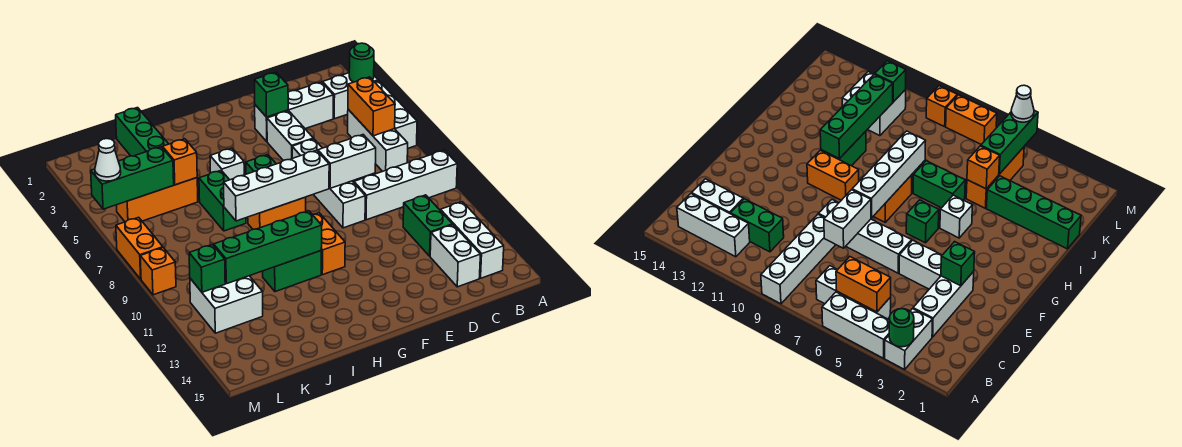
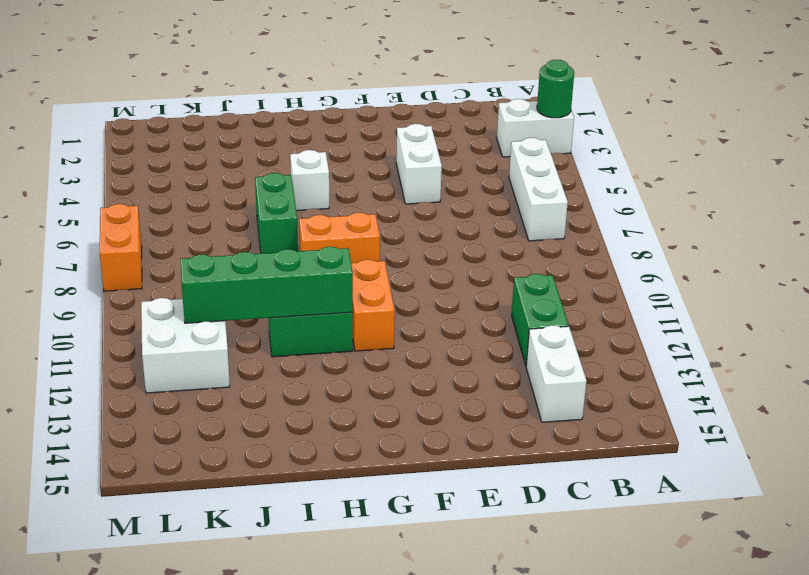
none -> white brick A4:A6 level 1
none -> white brick A9:D9 level 1
none -> white brick B12:B14 level 1
none -> white brick C3:E3 level 1

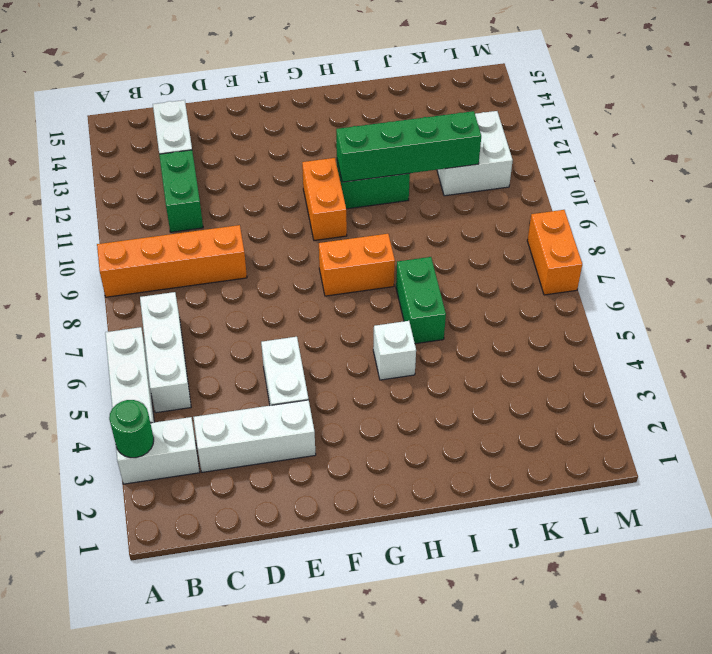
orange brick A9:D9 level 1 -> white brick A9:D9 level 1
none -> white brick B12:B14 level 1
none -> white brick E6:E9 level 1
none -> green brick G6 level 1
none -> green brick J1:J4 level 1

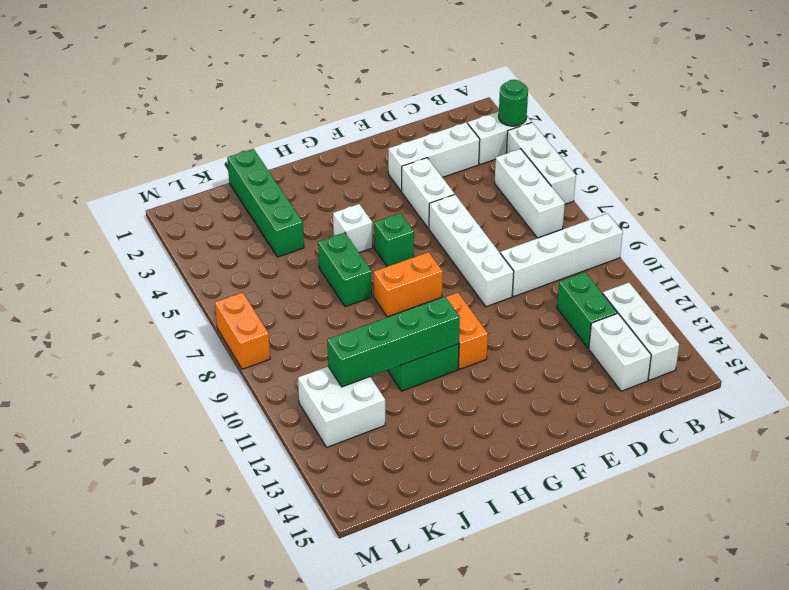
none -> orange brick J5:L5 level 1
none -> orange brick M9 level 1
none -> orange brick B5:B6 level 2
none -> white brick D8:E8 level 2

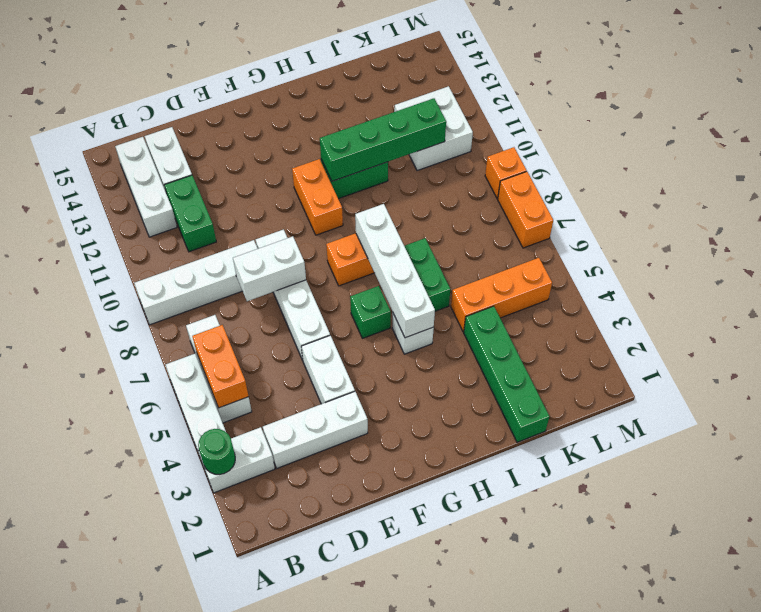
white brick H5:H8 level 2 -> white brick F8:I8 level 2
none -> green brick E3 level 2
none -> orange brick J5 level 2
none -> green brick K5:M5 level 2
none -> green brick L11 level 2

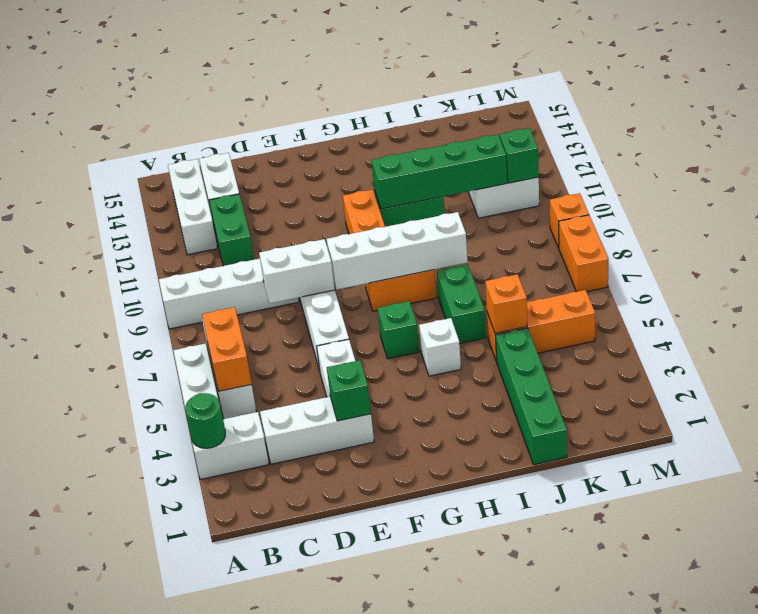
none -> green brick K5:M5 level 2
none -> white cone M5 level 3

